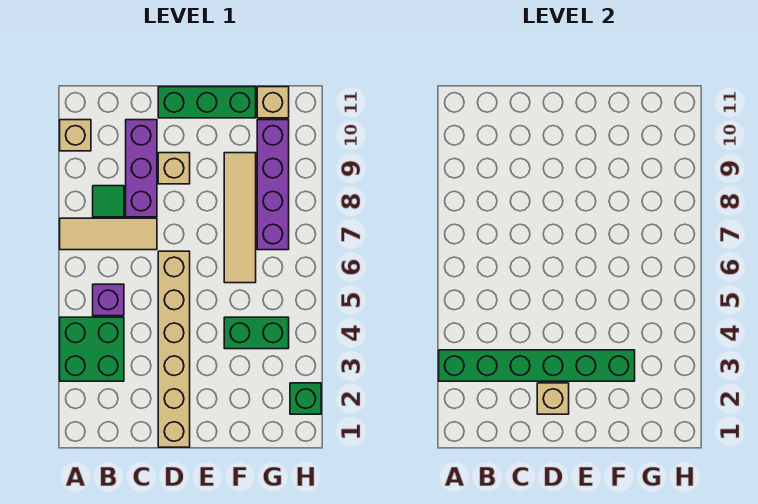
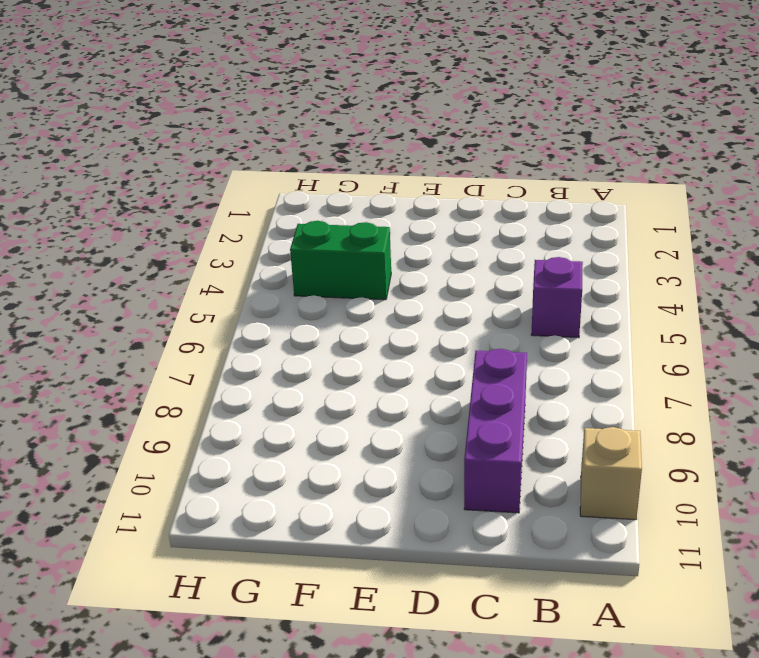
none -> green brick A3:B4 level 1
none -> tan tile A7:C7 level 1
none -> green tile B8 level 1

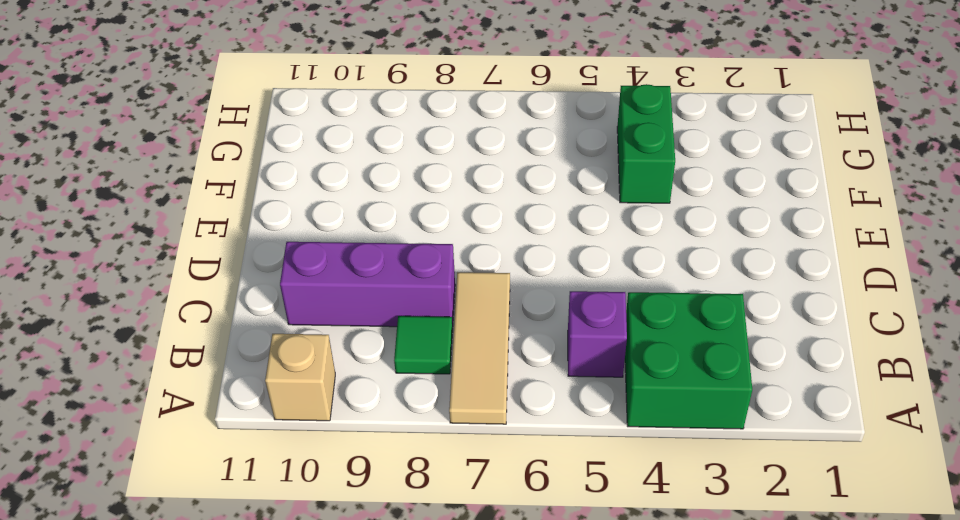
none -> tan brick D1:D6 level 1
none -> tan brick D9 level 1
none -> green brick D11:F11 level 1

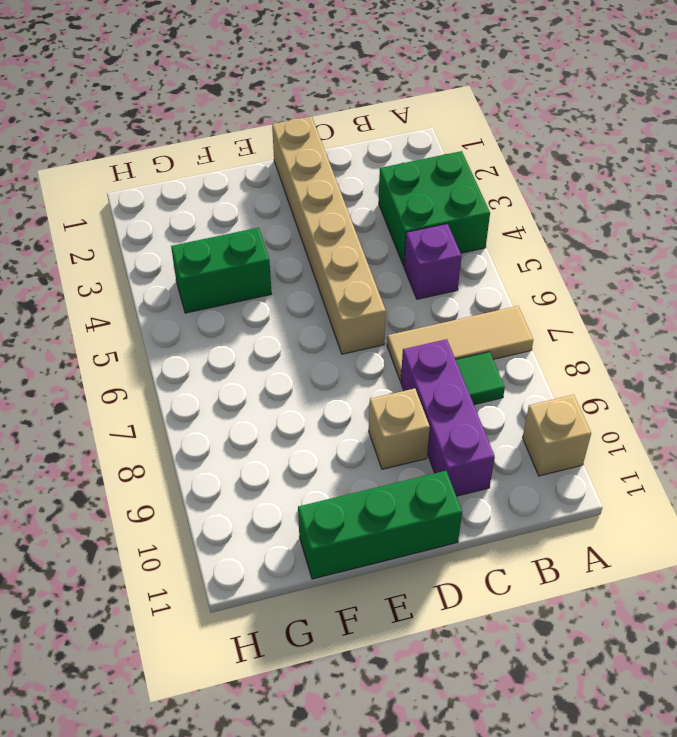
none -> tan tile F6:F9 level 1
none -> purple brick G7:G10 level 1
none -> tan brick G11 level 1

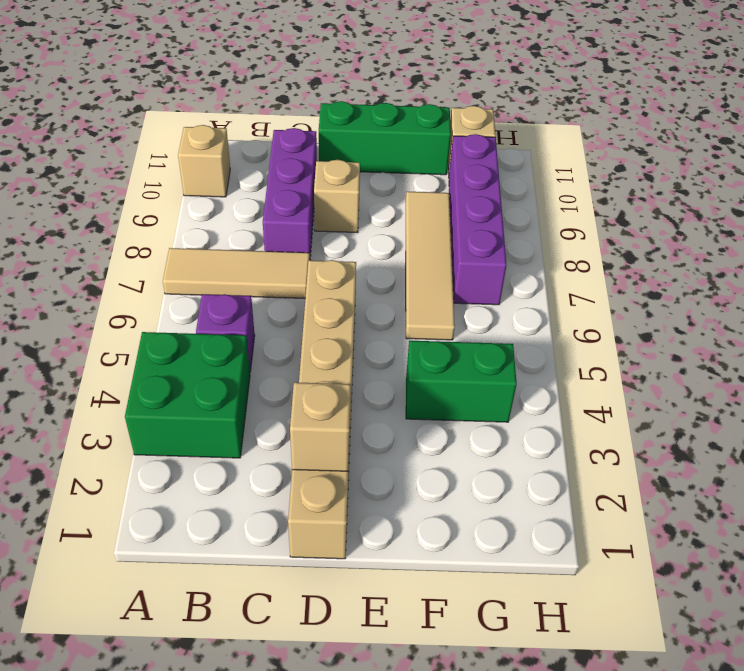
none -> green tile B8 level 1
none -> green brick H2 level 1
none -> green brick A3:F3 level 2

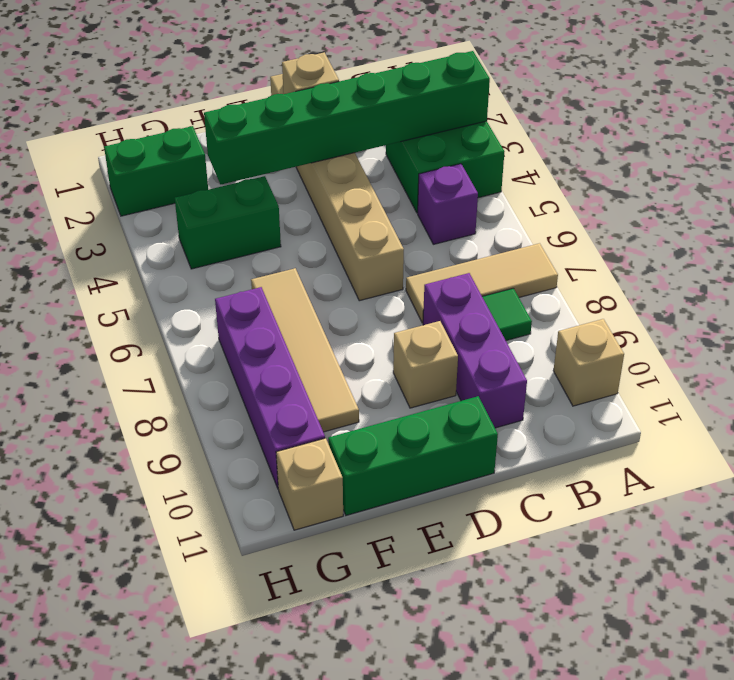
green brick G2:H2 level 1 -> green brick H2 level 1

